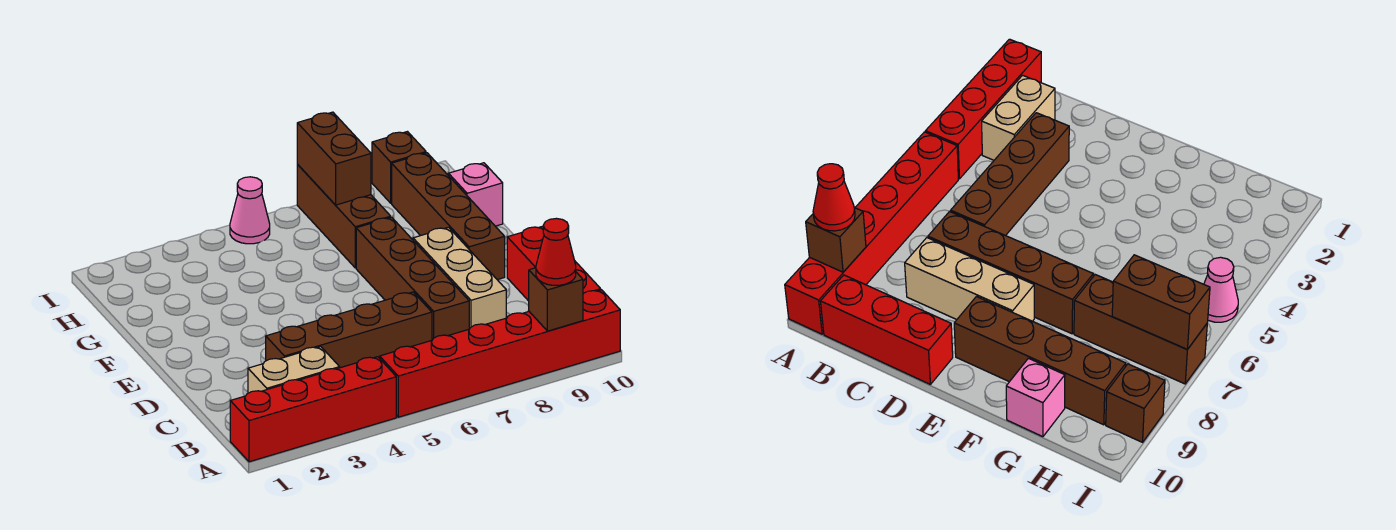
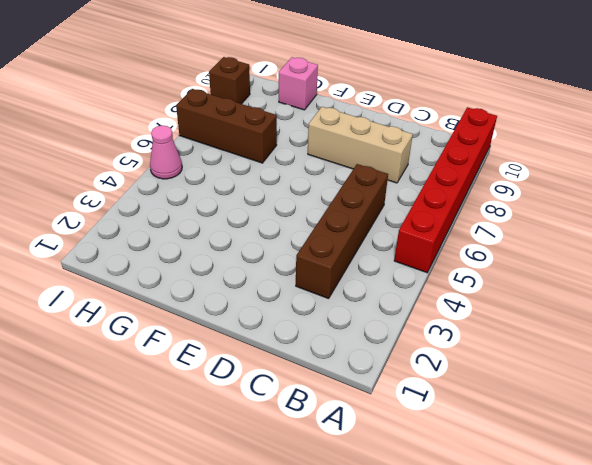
none -> red brick A1:A4 level 1
none -> tan brick B2:B3 level 1
none -> red brick B10:D10 level 1

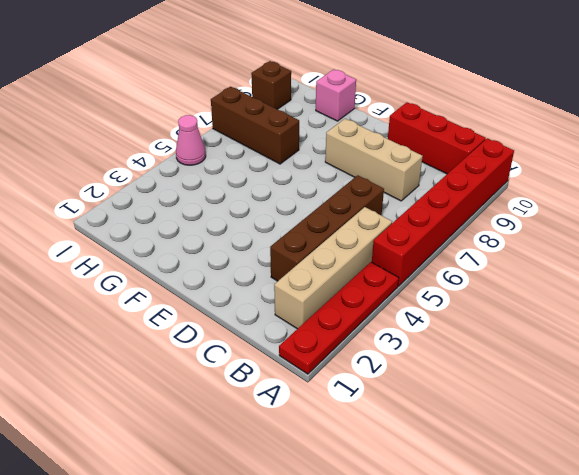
red plate A1:A4 level 1 -> red brick A1:A4 level 1
tan brick B2:B5 level 1 -> tan brick B2:B3 level 1
none -> brown brick C7:F7 level 1
none -> brown brick E9:H9 level 1
none -> brown brick A9 level 2

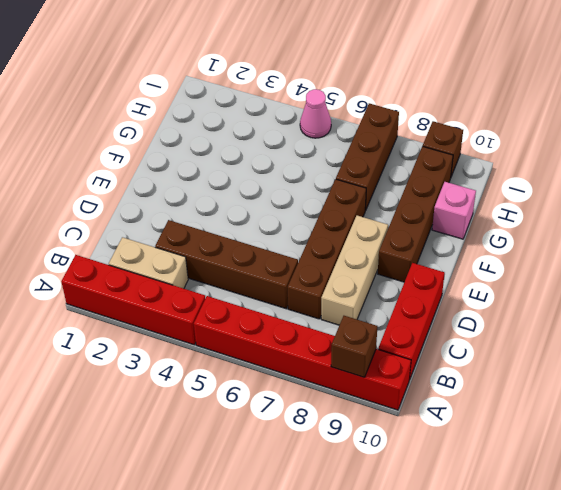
none -> brown brick H7:I7 level 2
none -> red cone A9 level 3

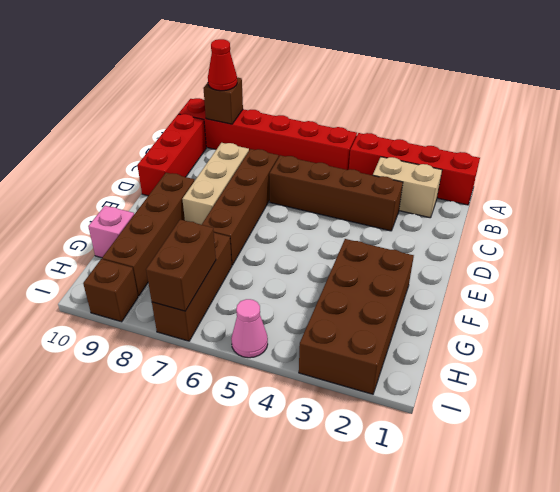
brown brick F2:I3 level 1 -> none

